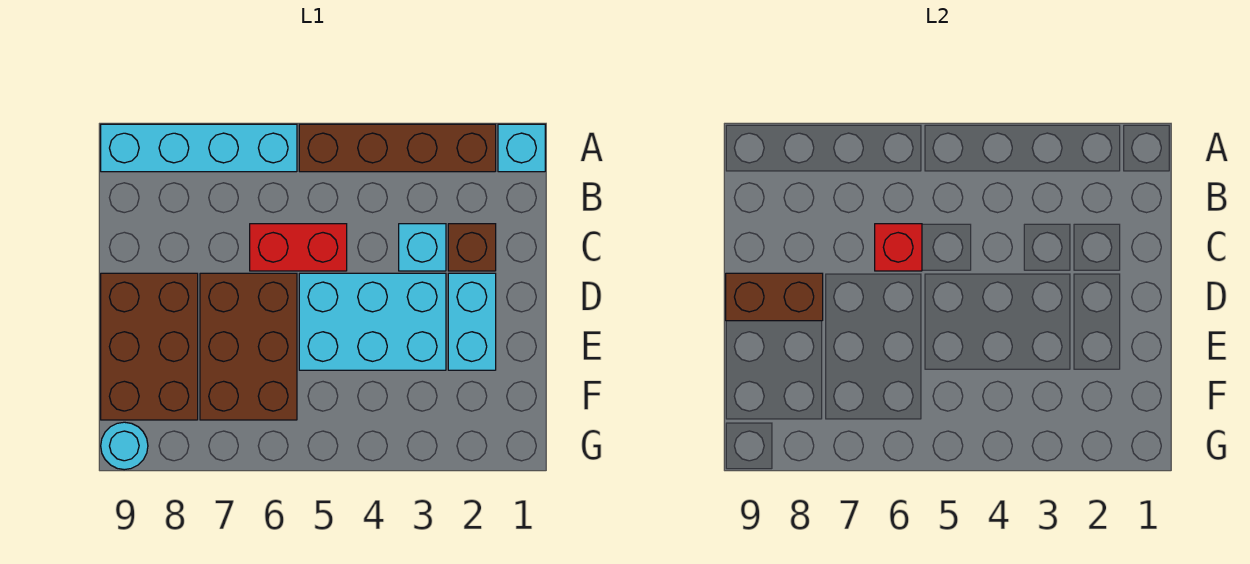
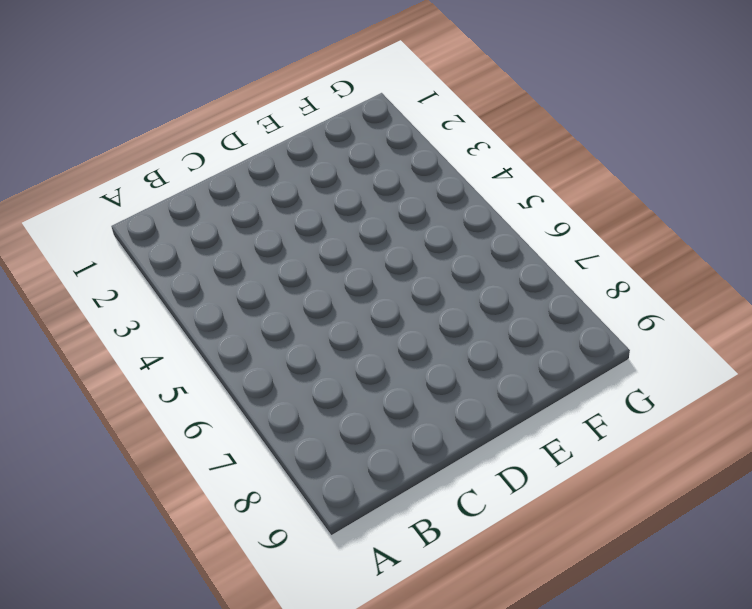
none -> cyan brick A1 level 1
none -> brown brick A2:A5 level 1
none -> cyan brick A6:A9 level 1

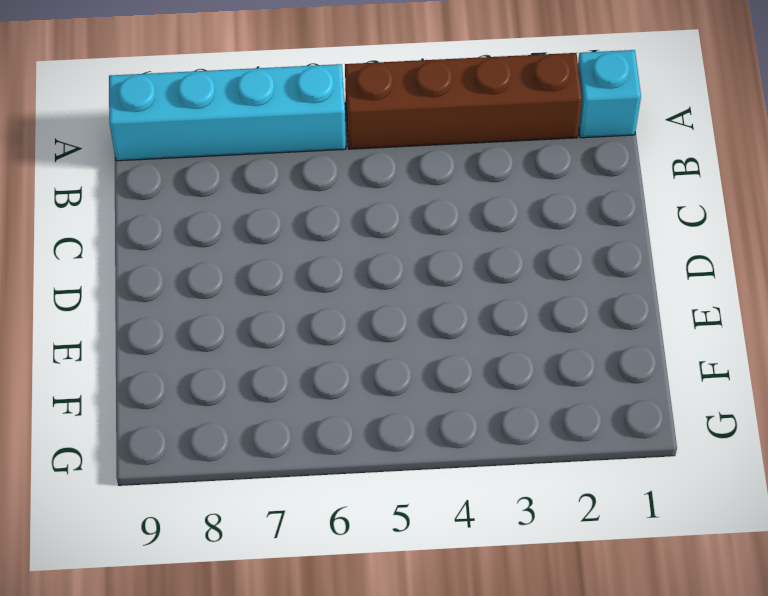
none -> brown brick C2 level 1
none -> cyan brick C3 level 1
none -> red brick C5:C6 level 1

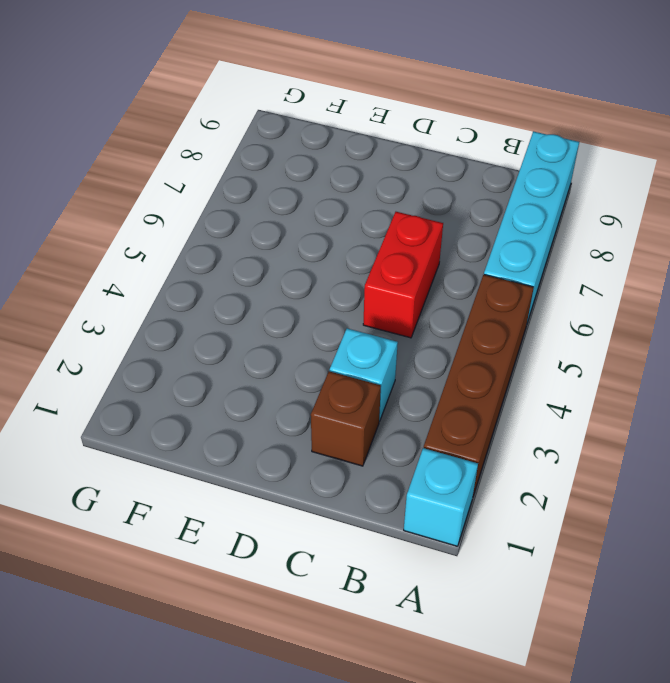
none -> cyan brick D2:E2 level 1
none -> cyan brick D3:E5 level 1
none -> brown brick D6:F7 level 1

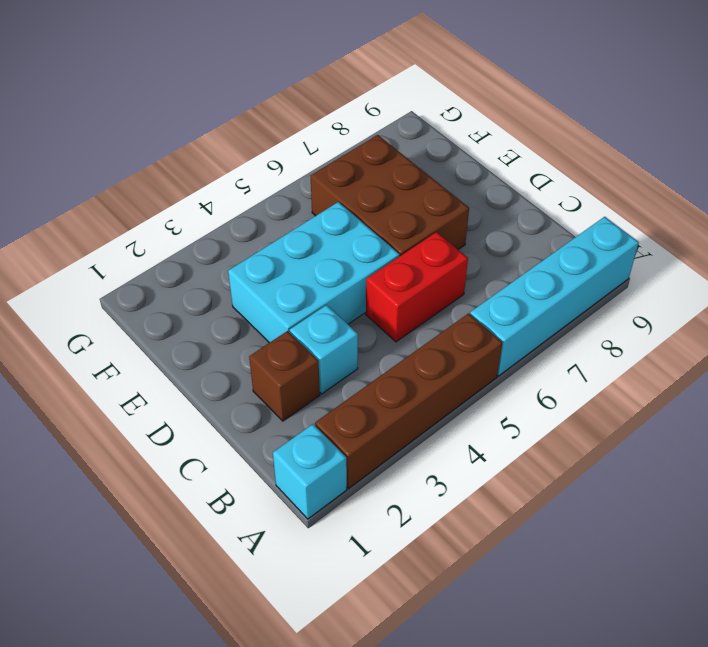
none -> cyan brick D2:E2 level 1
none -> brown brick D8:F9 level 1
none -> cyan round brick G9 level 1

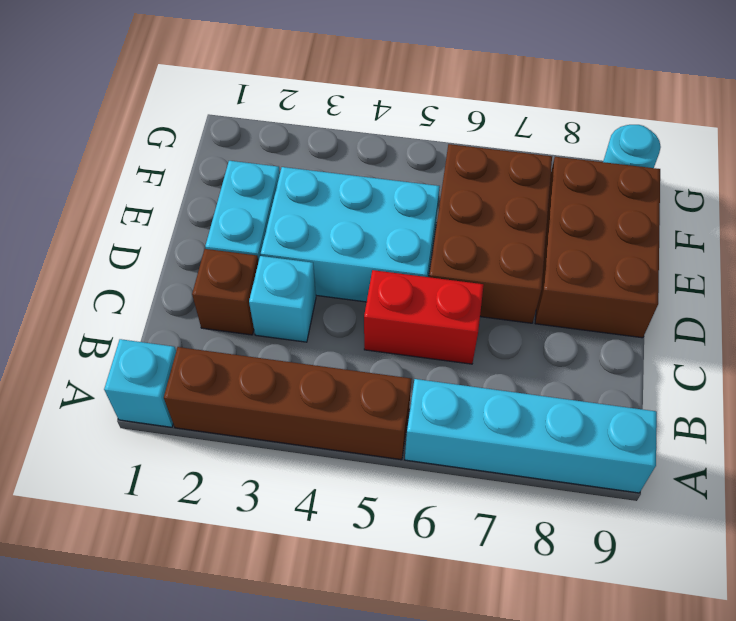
none -> red brick C6 level 2
none -> brown brick D8:D9 level 2

